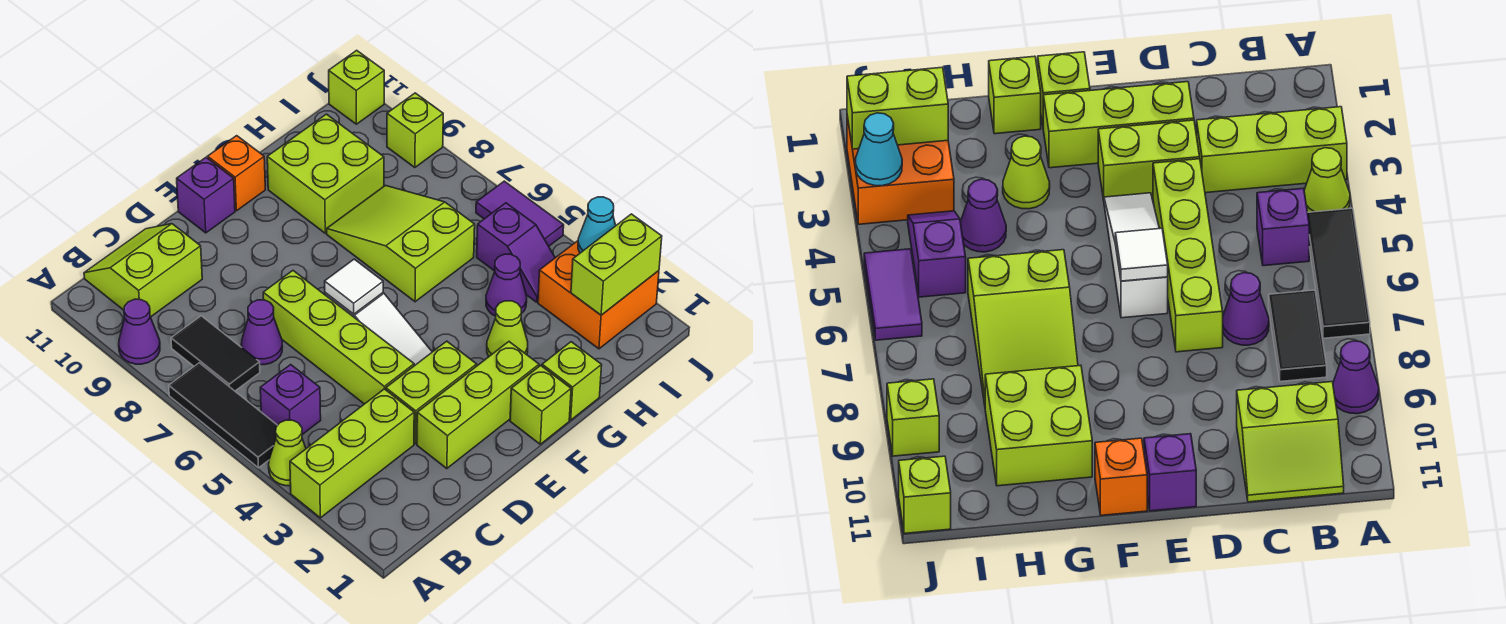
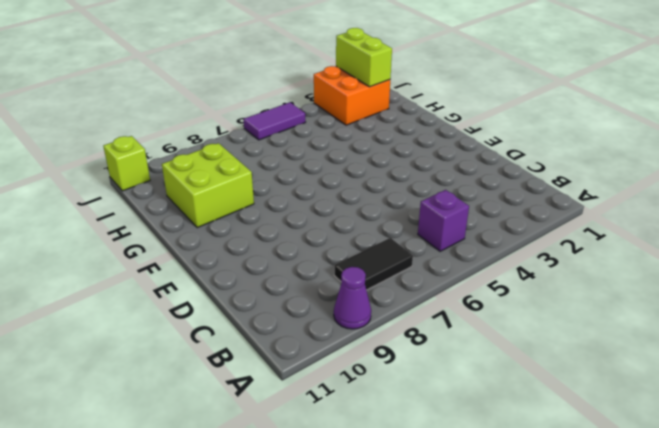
none -> lime brick A3:C3 level 1
none -> lime cone A4 level 1
none -> black tile A5:A7 level 1

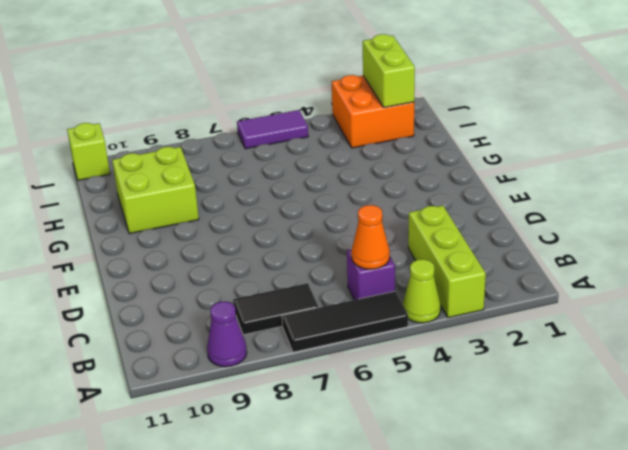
orange cone B5 level 2 -> none
none -> lime slope B10:C11 level 1 top 10
none -> purple cone C7 level 1
none -> lime brick D2:F2 level 1

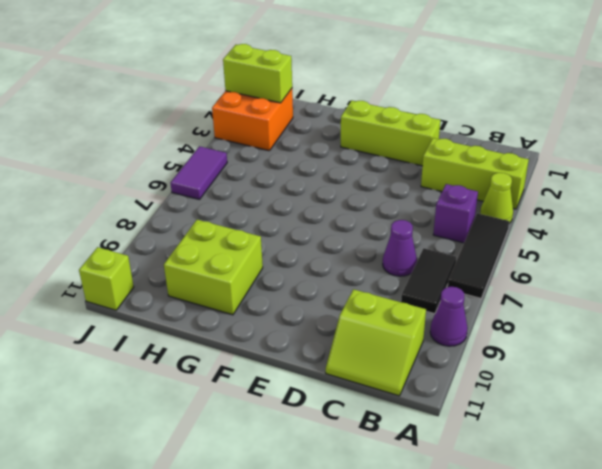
none -> lime brick D3:E3 level 1
none -> lime brick D4:D7 level 1
none -> white slope E4:E6 level 1 top 6

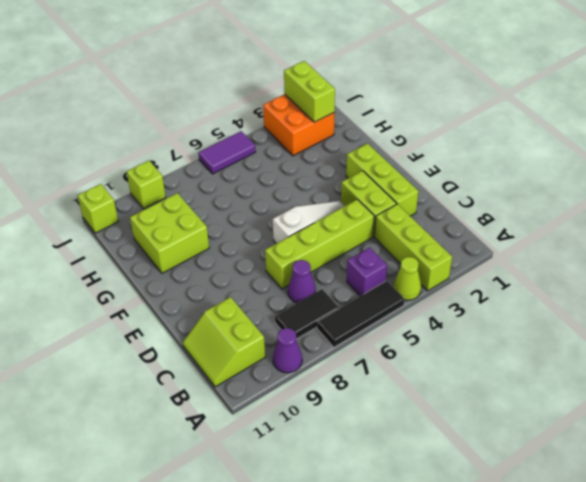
none -> purple brick E11 level 1
none -> lime brick F1 level 1
none -> orange brick F11 level 1

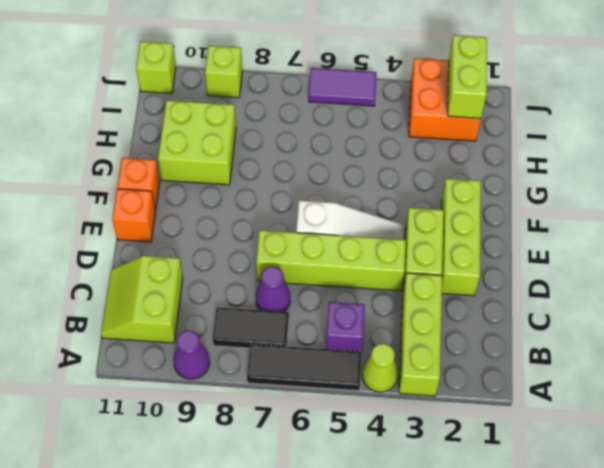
orange brick E11 level 1 -> purple brick E11 level 1
none -> lime brick F1 level 1
none -> lime brick G1 level 1
none -> lime cone G3 level 1

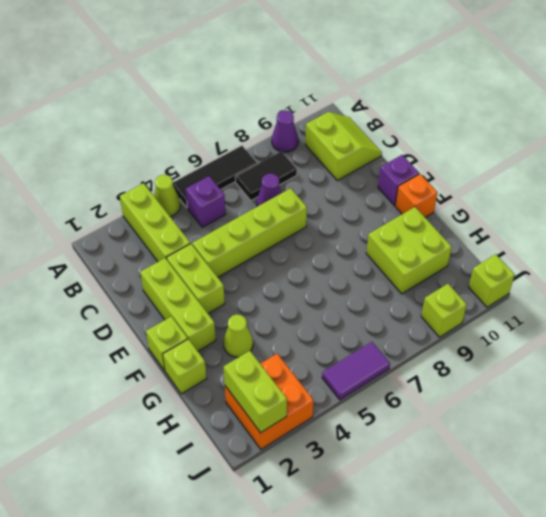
none -> white slope E4:E6 level 1 top 6
none -> lime slope G6:H8 level 1 top 6
none -> purple cone H4 level 1

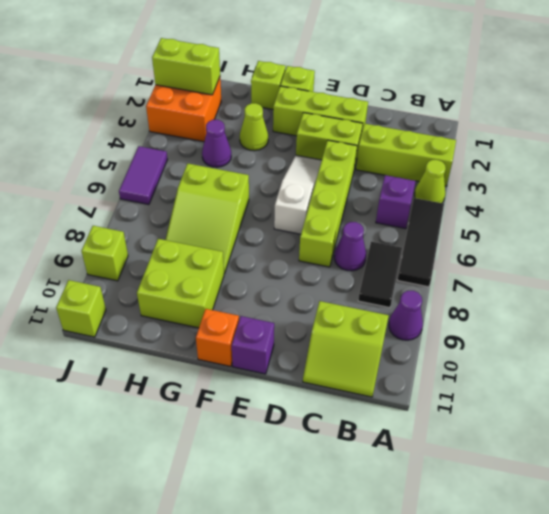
none -> purple slope I4:I5 level 1 top 5
none -> white tile E6 level 2
none -> cyan cone J3 level 2

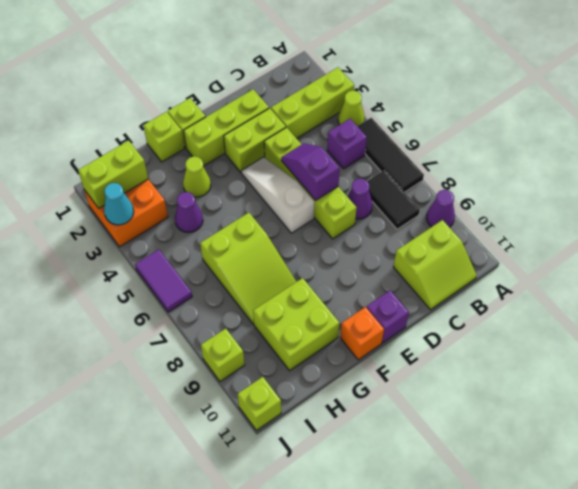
purple slope D5:D6 level 2 top 6 -> purple slope I4:I5 level 1 top 5
none -> white tile E6 level 2

